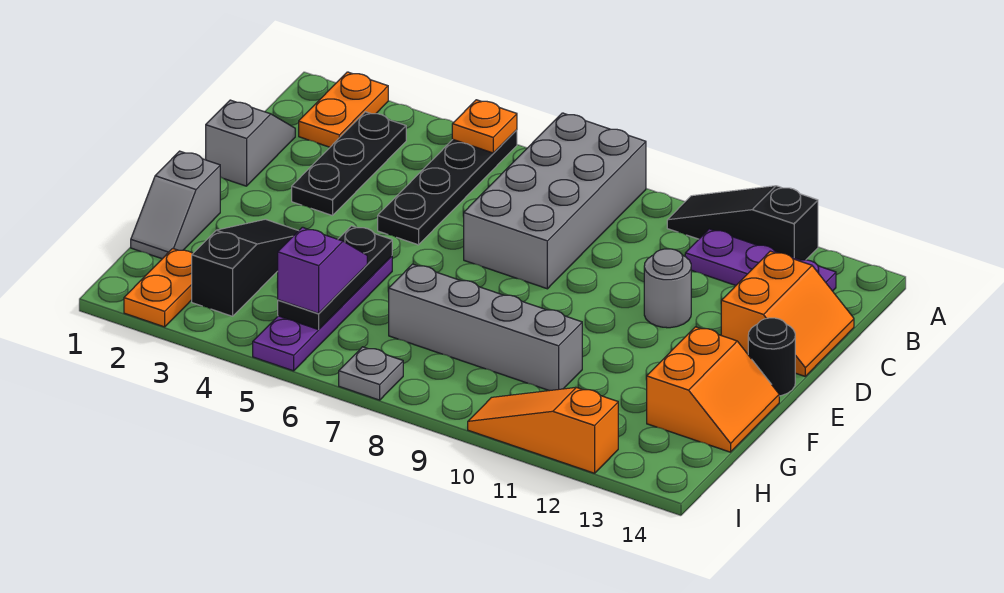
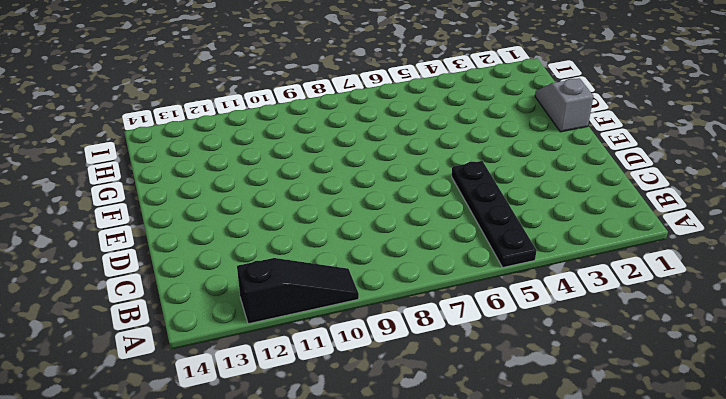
none -> orange plate A2:B2 level 1
none -> grey brick A7:D8 level 1
none -> black plate B3:D3 level 1

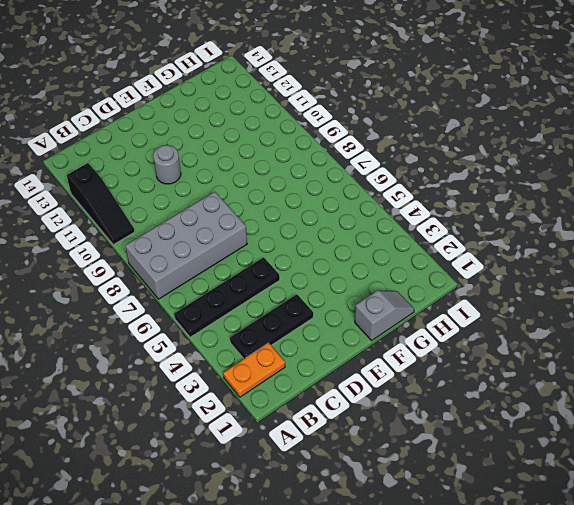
none -> purple plate B11:B13 level 1
none -> grey slope C1:D1 level 1 top D
none -> orange slope C13:D14 level 1 top 13

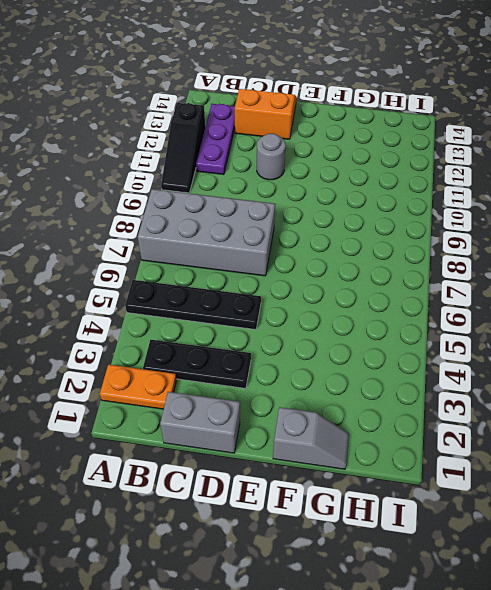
grey brick C1:D1 level 1 -> grey slope C1:D1 level 1 top D
none -> black round brick E14 level 1
none -> black slope F3:H3 level 1 top H
none -> purple plate F5:I5 level 1

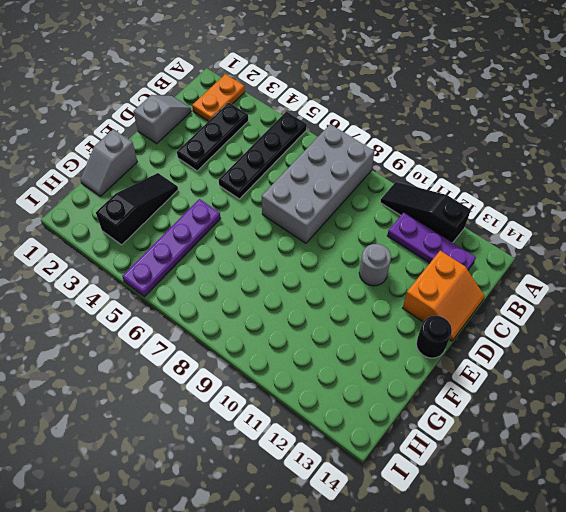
none -> orange slope F13:G14 level 1 top 13
none -> grey brick G7:G10 level 1
none -> orange plate H2:I2 level 1

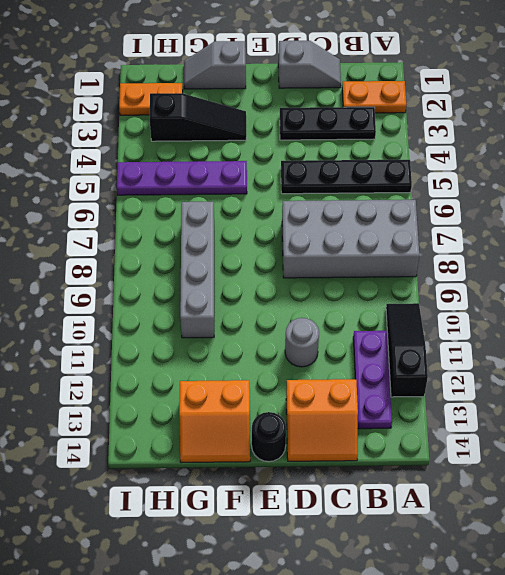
none -> grey plate I7 level 1
none -> orange slope I10:I12 level 1 top 12
none -> orange plate A5 level 2

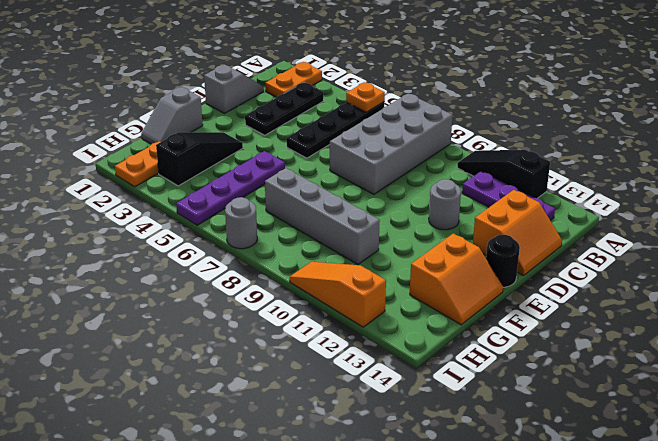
grey round brick I7 level 1 -> grey plate I7 level 1
none -> black plate F5:H5 level 2
none -> purple slope G5:H5 level 3 top H

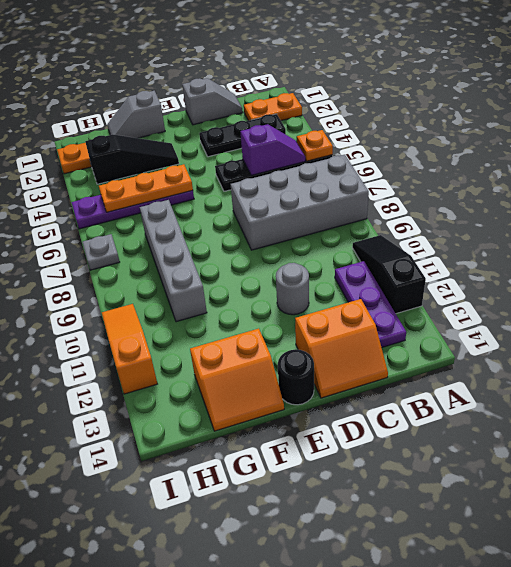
purple slope B5:C5 level 2 top C -> purple slope G5:H5 level 3 top H
orange plate F5:H5 level 2 -> black plate F5:H5 level 2

